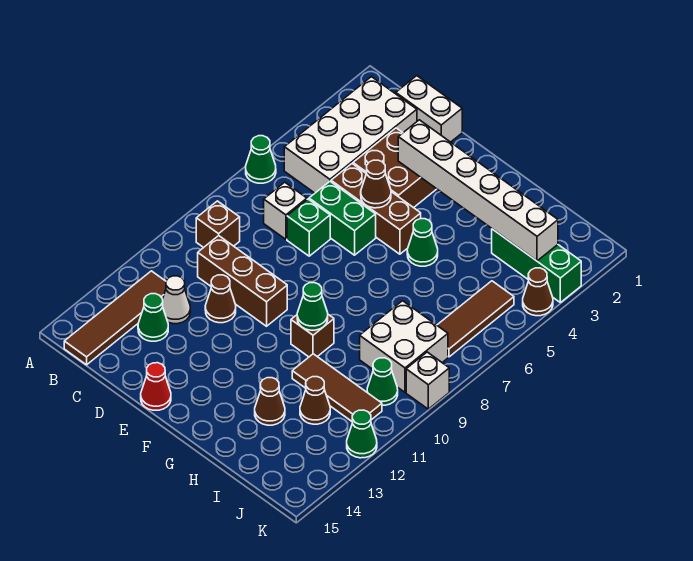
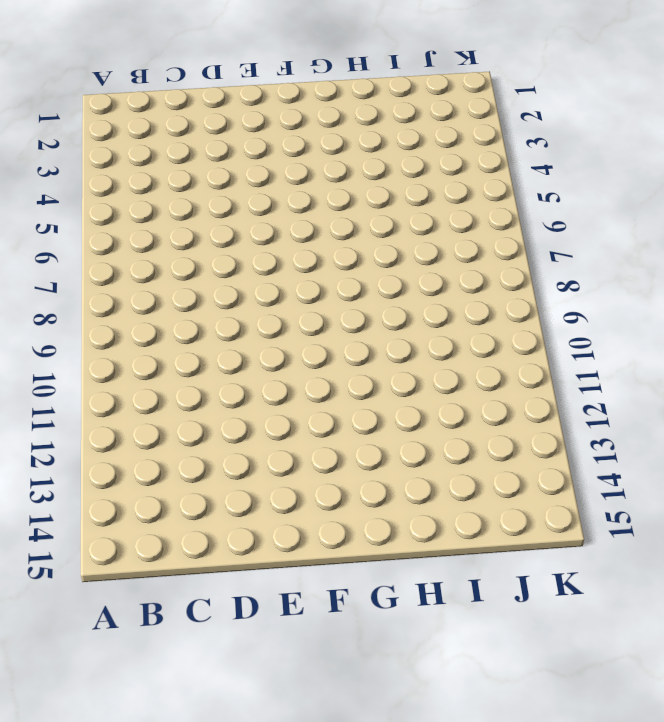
none -> green cone A6 level 1
none -> white brick B2:C5 level 1
none -> brown brick B9 level 1
none -> brown tile B12:B15 level 1

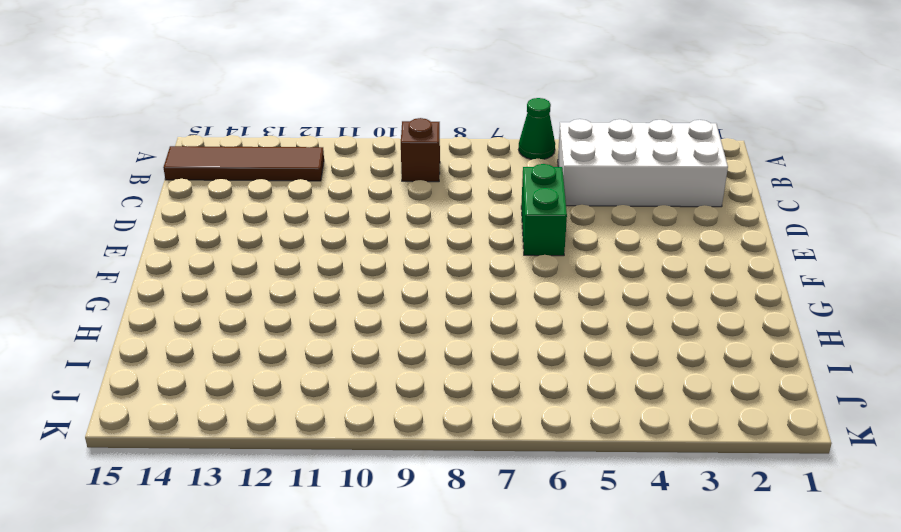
none -> white brick C1:D1 level 1
none -> white brick C7 level 1
none -> brown brick C10:E10 level 1
none -> white cone C12 level 1

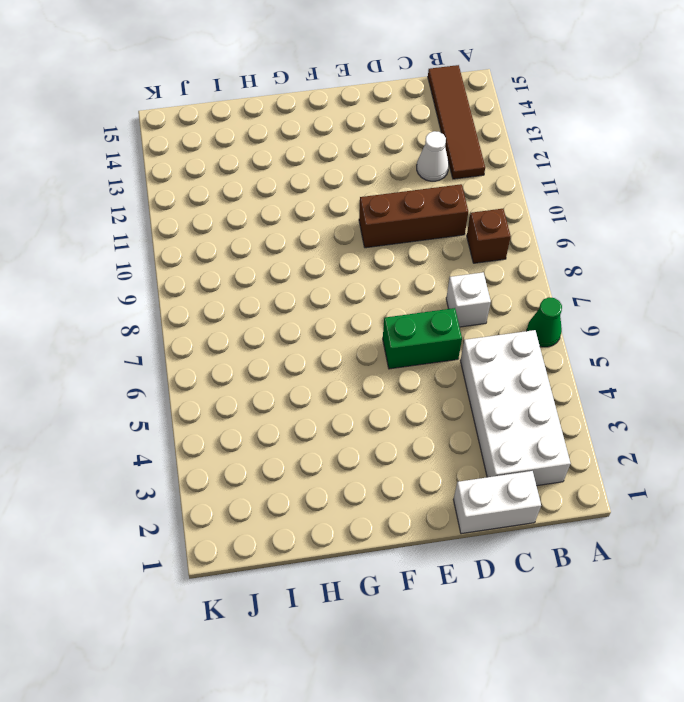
none -> green cone C13 level 1
none -> brown brick D3:E4 level 1
none -> brown brick D5:F5 level 1
none -> green brick D7 level 1

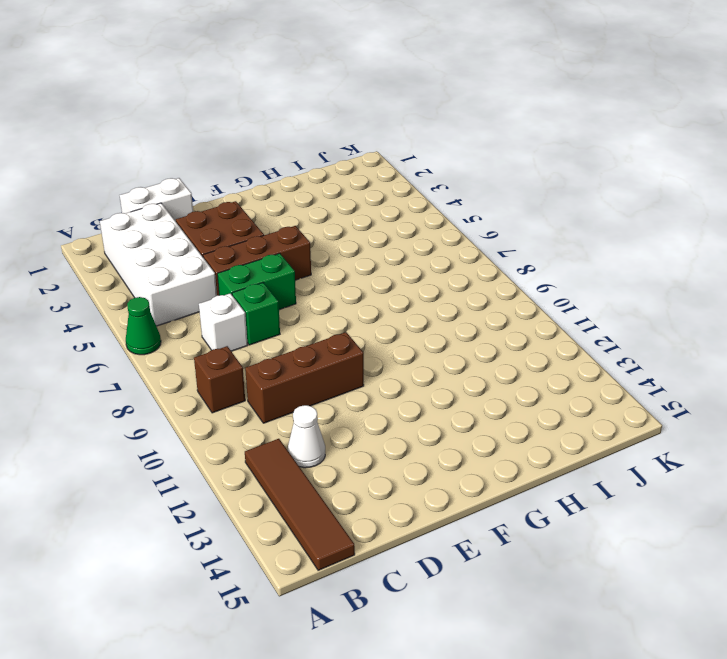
none -> green cone C13 level 1
none -> brown cone D11 level 1
none -> red cone E15 level 1
none -> green cone G5 level 1

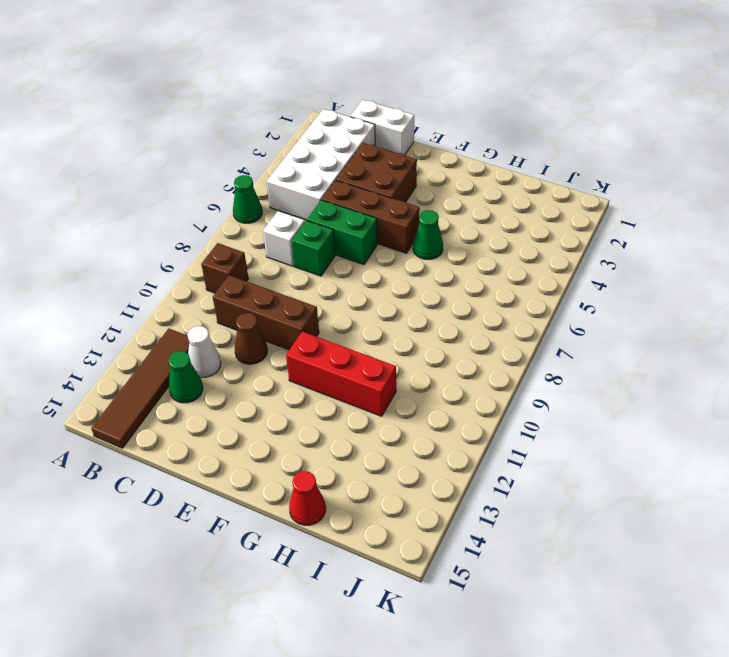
red brick F11:H11 level 1 -> brown tile H11:J11 level 1
red cone H15 level 1 -> red cone E15 level 1
none -> brown brick G10 level 1
none -> brown cone H13 level 1
none -> green brick I3:K3 level 1
none -> white brick I8:J9 level 1

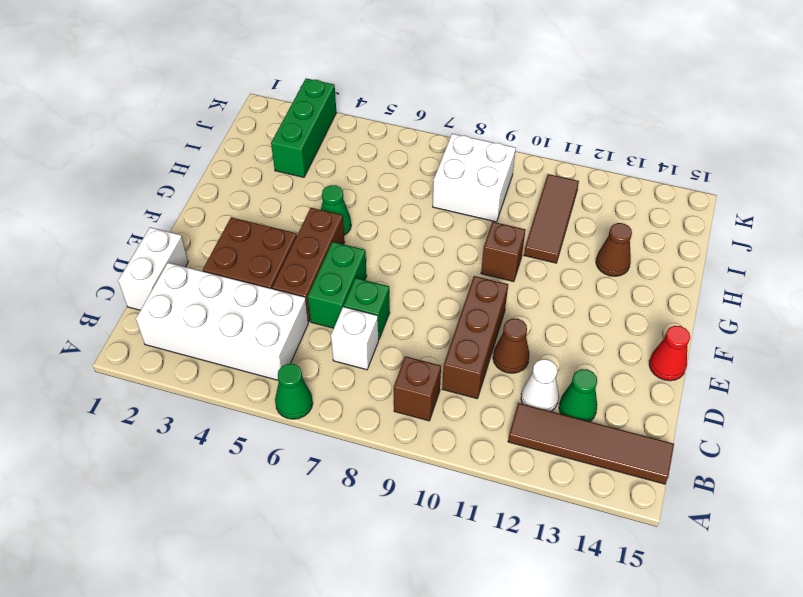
none -> brown cone I12 level 1
none -> brown tile J5:J7 level 1
none -> green cone J10 level 1
none -> brown cone K4 level 1

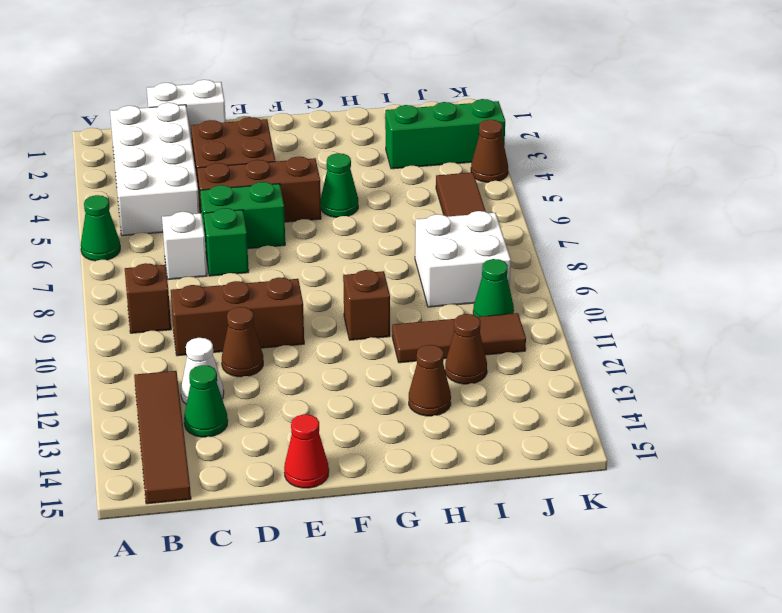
none -> white brick K9 level 1
none -> green cone K12 level 1
none -> white brick E3:J3 level 2
none -> brown cone E5 level 2

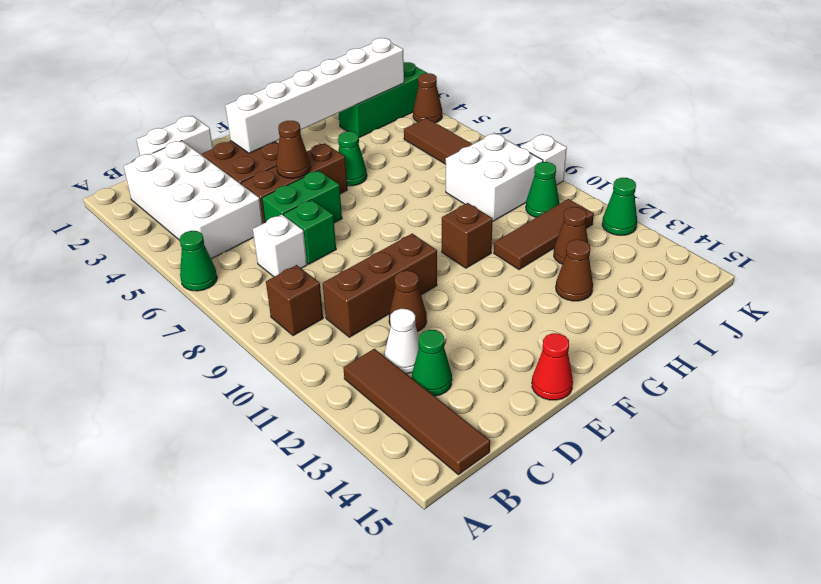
none -> green cone G10 level 2

